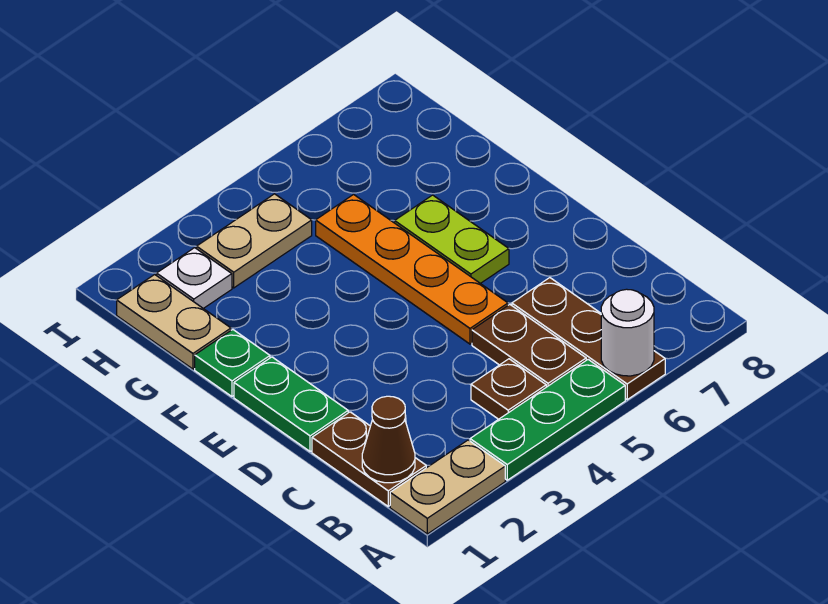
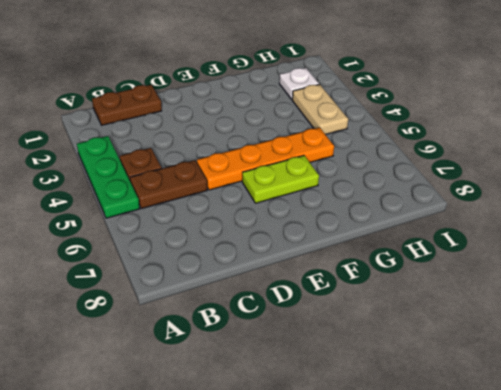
none -> tan plate A1:A2 level 1
none -> brown plate A6:C6 level 1
none -> green plate D1:E1 level 1

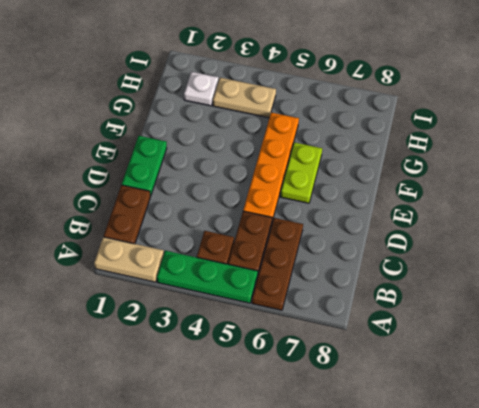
none -> green plate F1 level 1
none -> tan plate G1:H1 level 1
none -> white round brick A6 level 2

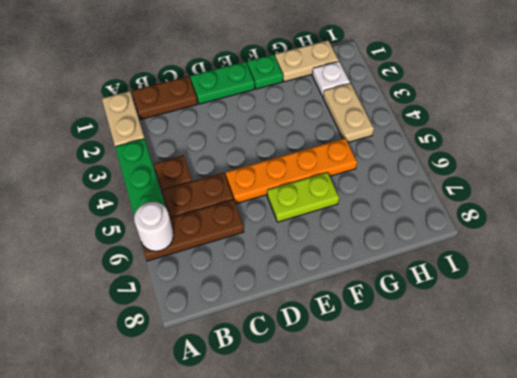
none -> brown cone B1 level 2

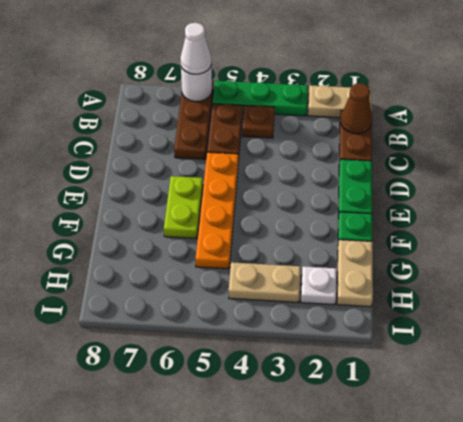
white cone A6 level 3 -> none

